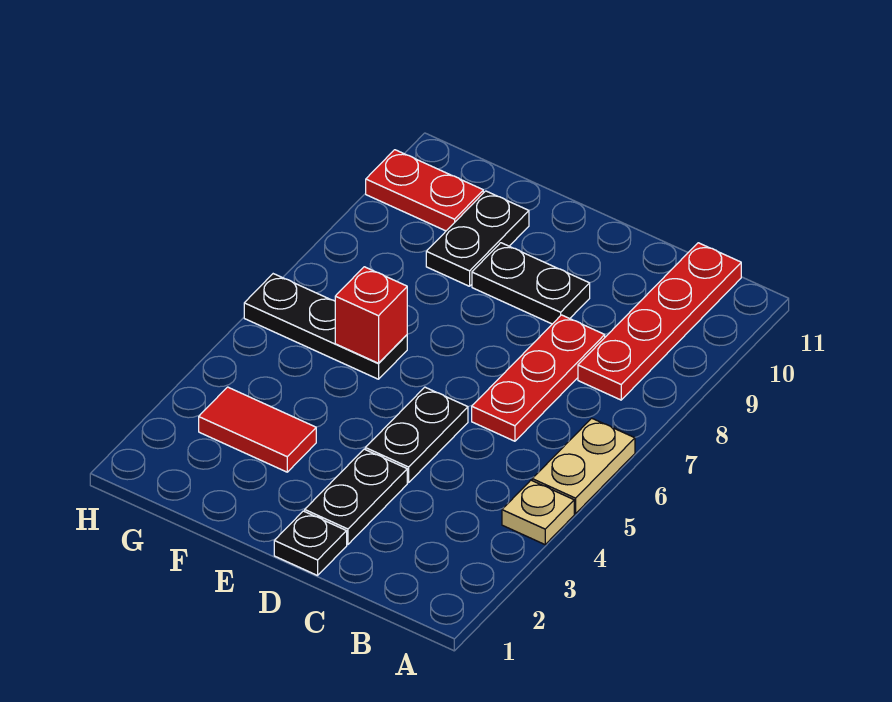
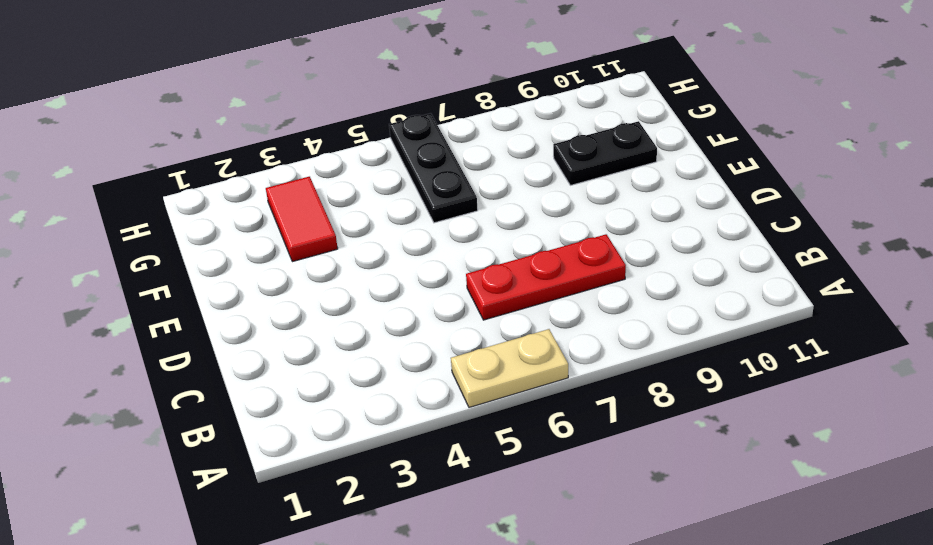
none -> tan plate A4 level 1
none -> red plate B8:B11 level 1
none -> black plate D1 level 1

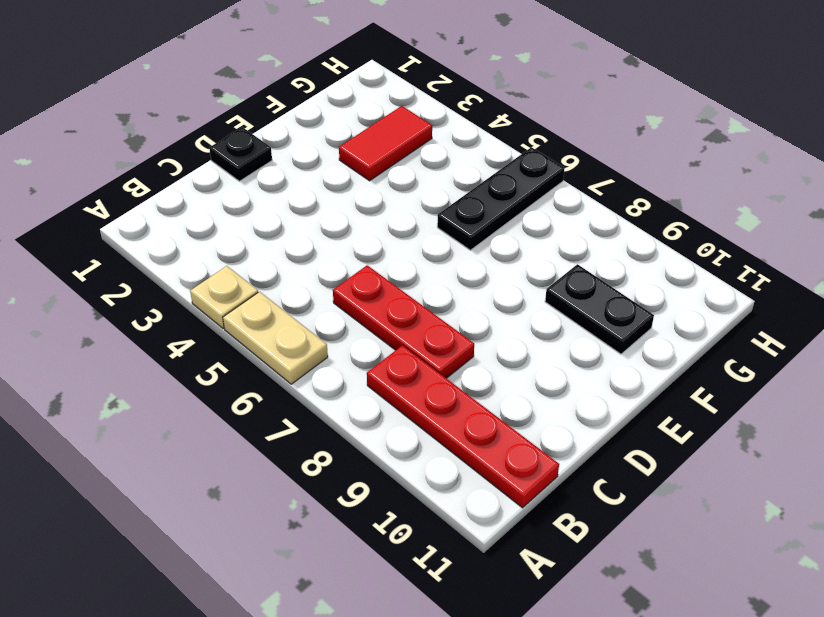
none -> black plate D2:D3 level 1
none -> black plate D4:D5 level 1
none -> black plate D9:E9 level 1

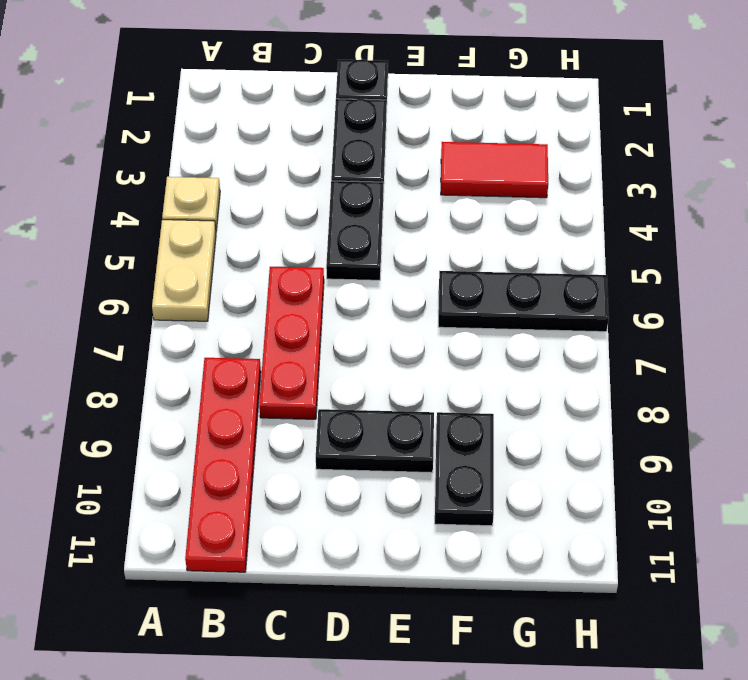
none -> red plate G10:H10 level 1
none -> red brick F6 level 2

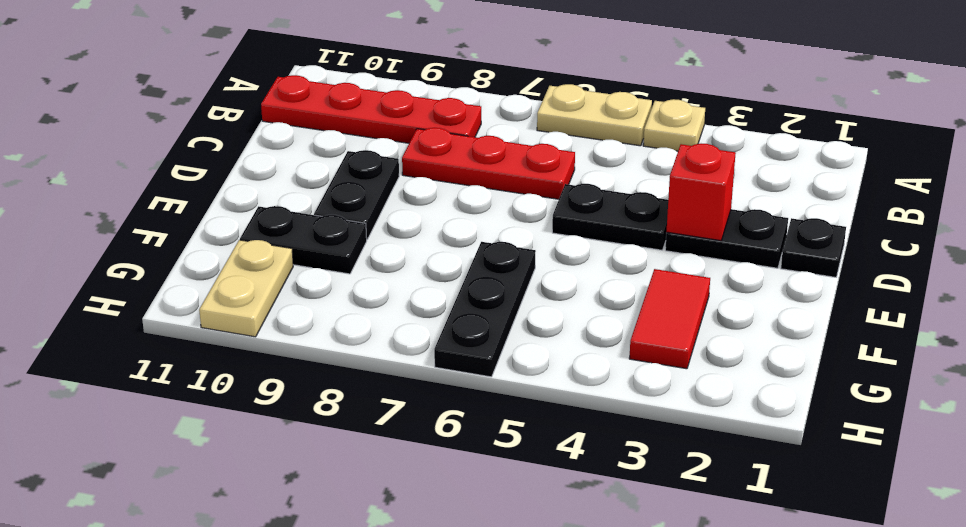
red brick D3 level 2 -> red brick F6 level 2
tan plate G10:H10 level 1 -> red plate G10:H10 level 1

